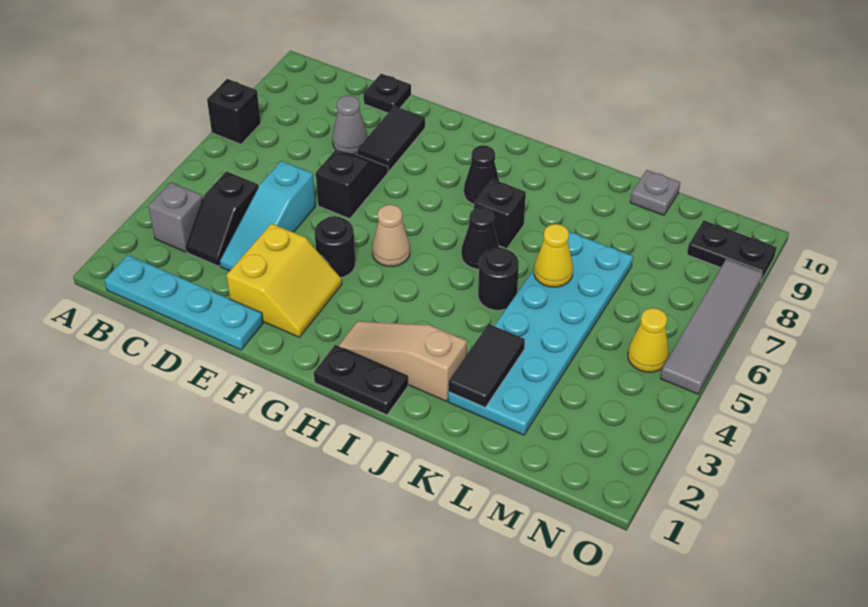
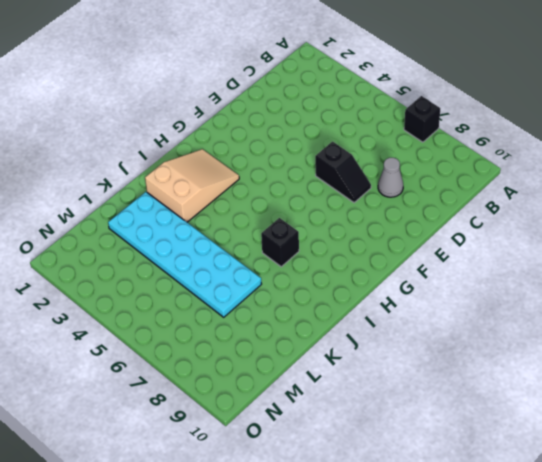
tan slope H2:J3 level 1 top J -> tan slope H2:J2 level 1 top J
none -> cyan plate B1:E1 level 1
none -> grey brick B3 level 1
none -> black slope C3:C4 level 1 top 4

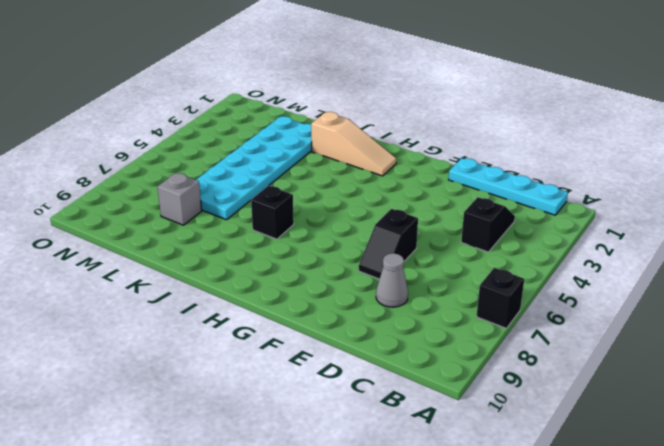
grey brick L8 level 1 -> grey brick B3 level 1
none -> cyan slope D3:D5 level 1 top 5
none -> black plate D10 level 1
none -> yellow slope E2:F3 level 1 top E

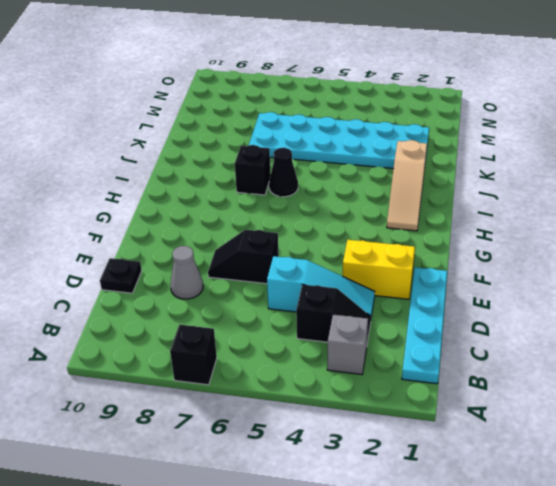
none -> black tile E8:E9 level 1
none -> black round brick F4 level 1
none -> tan cone G5 level 1

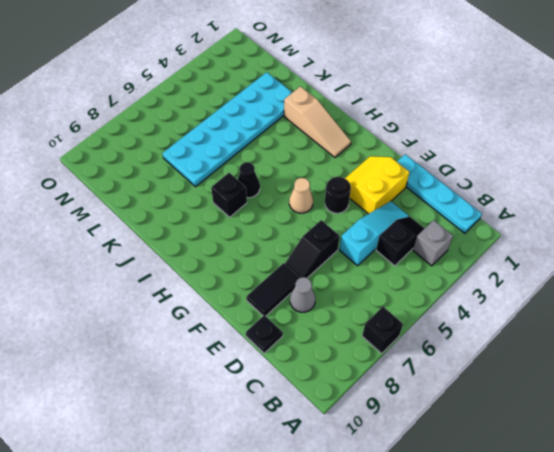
none -> black plate H1:I1 level 1
none -> black cone H8 level 1
none -> black round brick J5 level 1

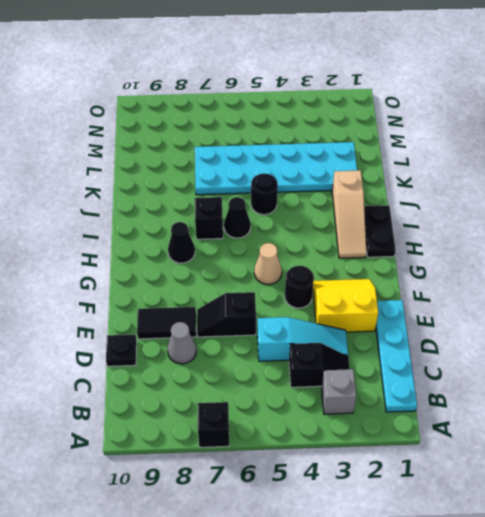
none -> grey plate L10 level 1
none -> yellow cone N5 level 1
none -> black plate N9:O9 level 1

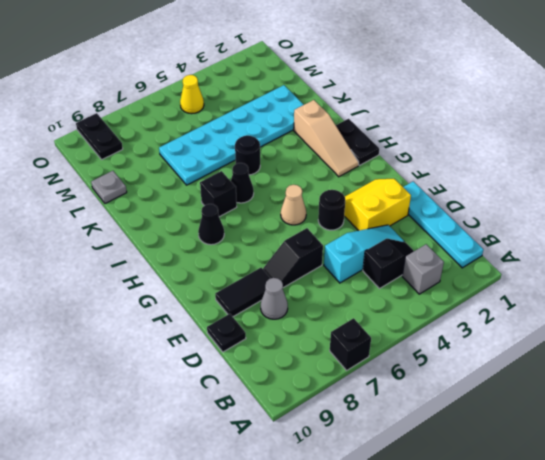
none -> grey tile O5:O8 level 1
none -> black tile K2:K3 level 2
none -> yellow cone K6 level 2

